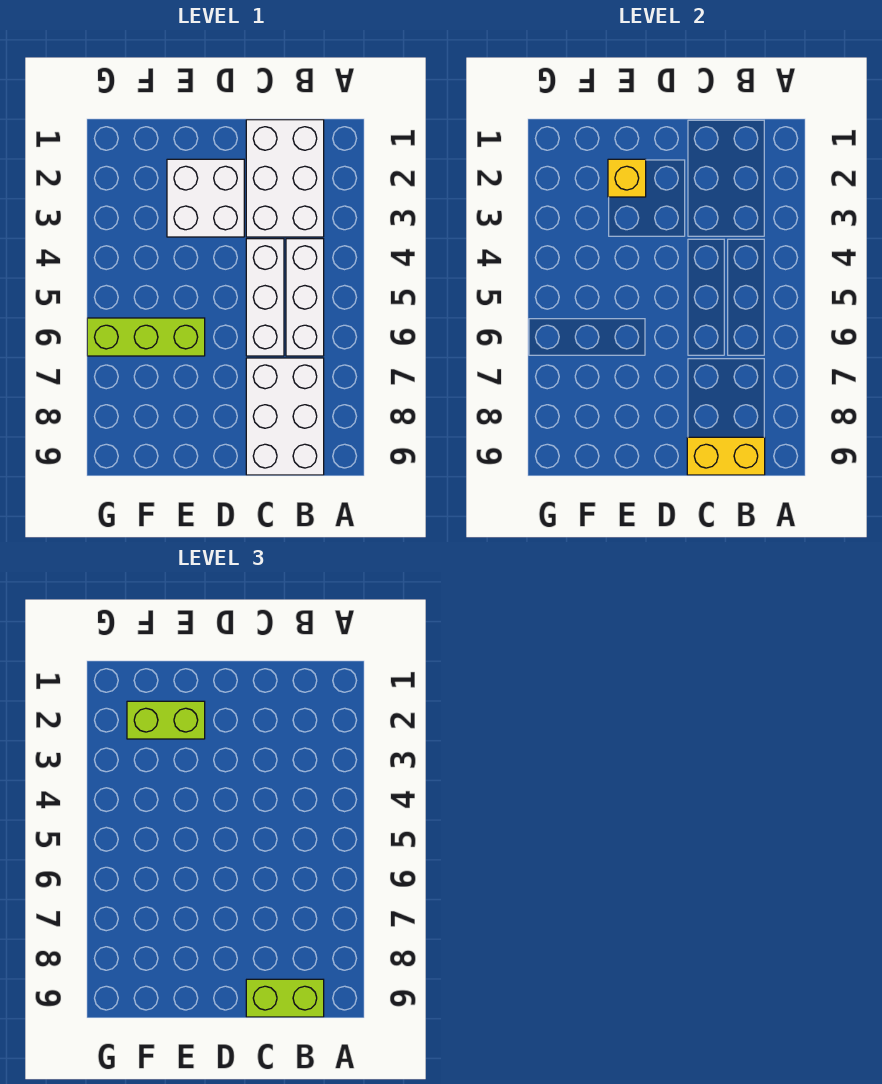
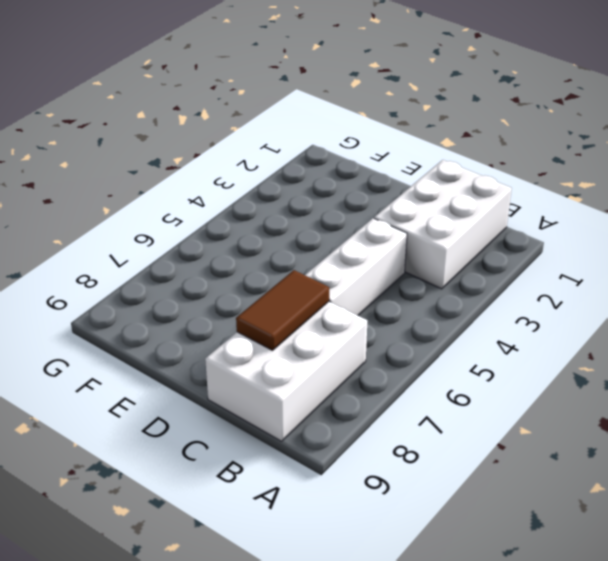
brown tile C7:C8 level 2 -> none
none -> white brick B4:B6 level 1
none -> white brick D2:E3 level 1

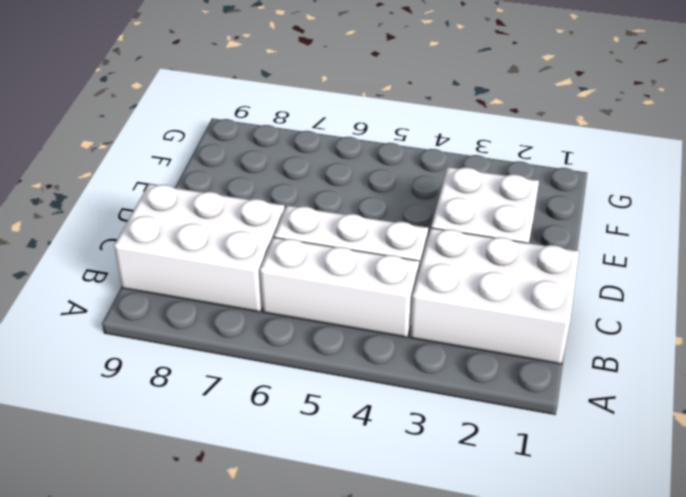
none -> lime brick E6:G6 level 1
none -> yellow brick B9:C9 level 2

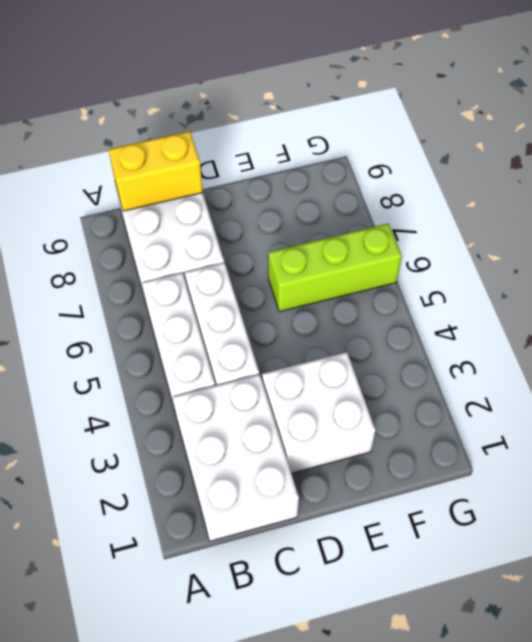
none -> yellow brick E2 level 2
none -> lime brick B9:C9 level 3

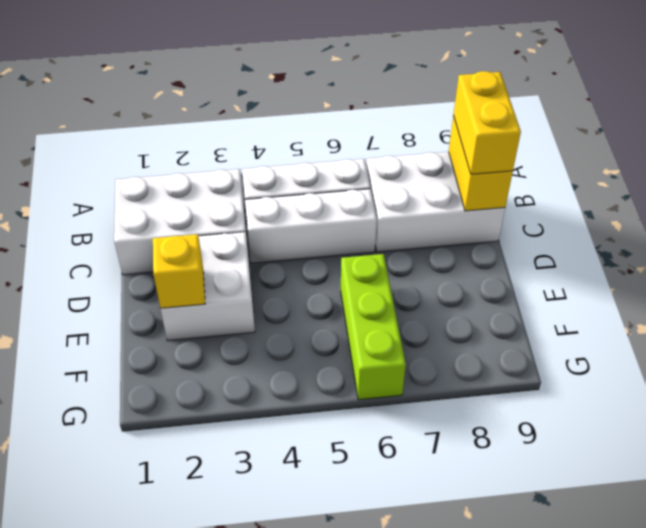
yellow brick B9:C9 level 3 -> lime brick B9:C9 level 3
none -> lime brick E2:F2 level 3

